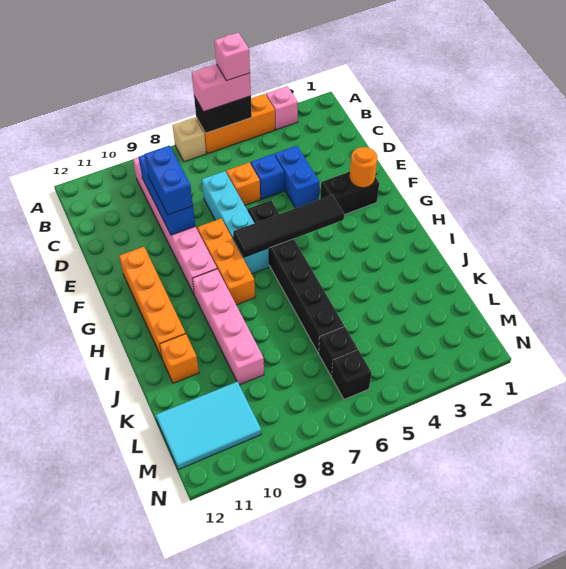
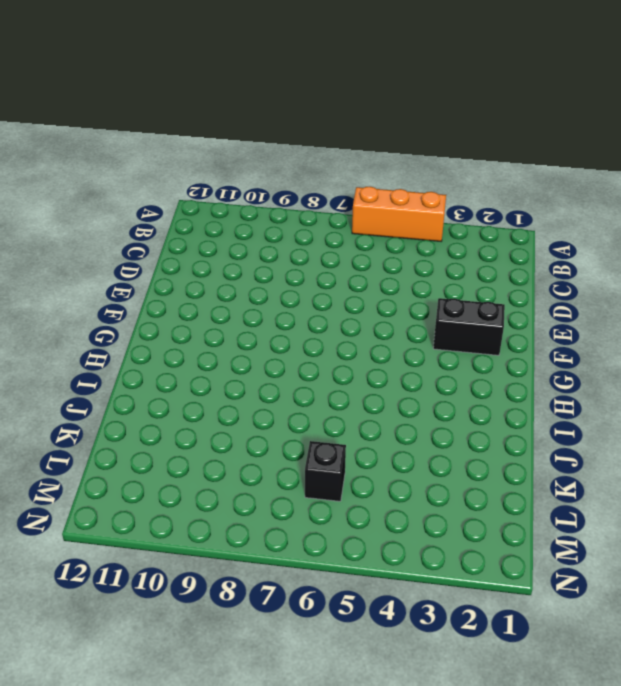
none -> pink brick A3 level 1
none -> tan brick A7 level 1
none -> pink brick B9:G9 level 1

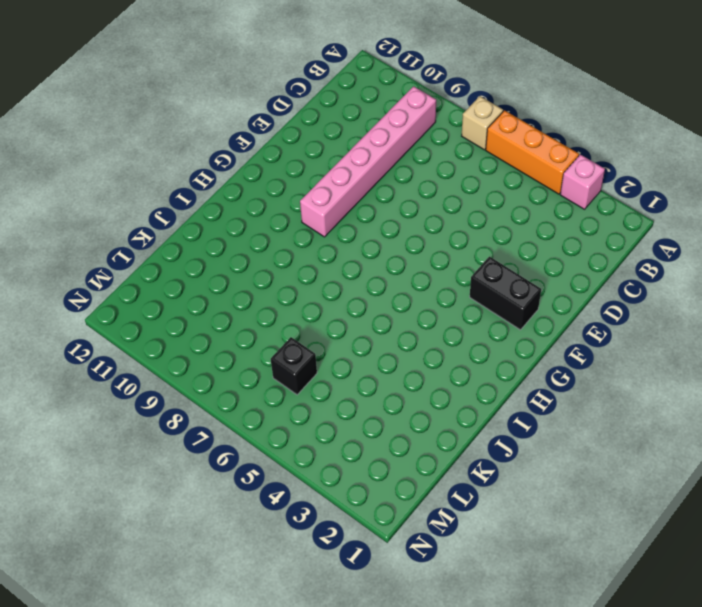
none -> blue brick D4:E4 level 1
none -> blue brick D5 level 1
none -> orange brick D6 level 1

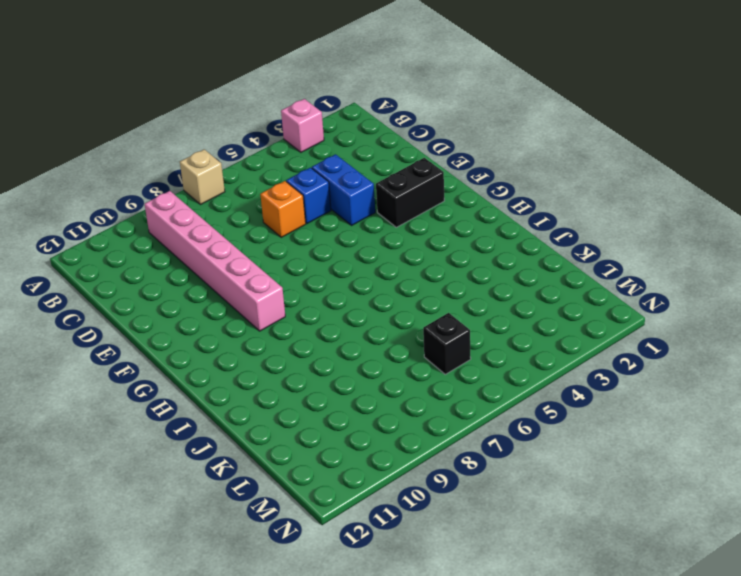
none -> orange brick A4:A6 level 1
none -> cyan brick D7:G7 level 1
none -> black brick F6:K6 level 1

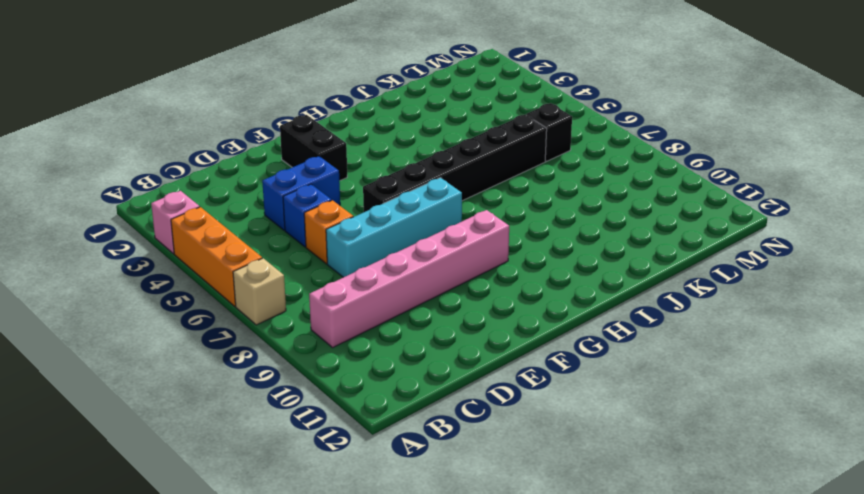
none -> orange brick F8:H8 level 1
none -> orange brick F11:I11 level 1
none -> pink brick H9:K9 level 1

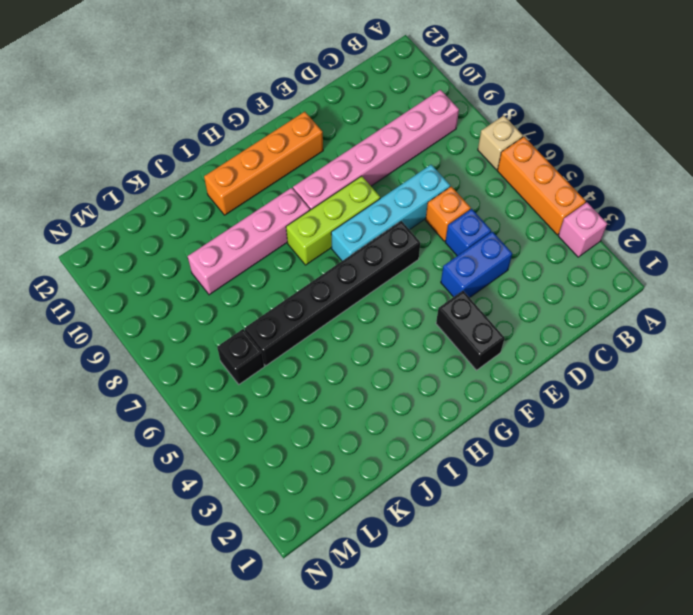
lime brick F8:H8 level 1 -> orange brick F8:H8 level 1
none -> orange brick J11 level 1
none -> cyan tile L10:M12 level 1
none -> black brick M6 level 1

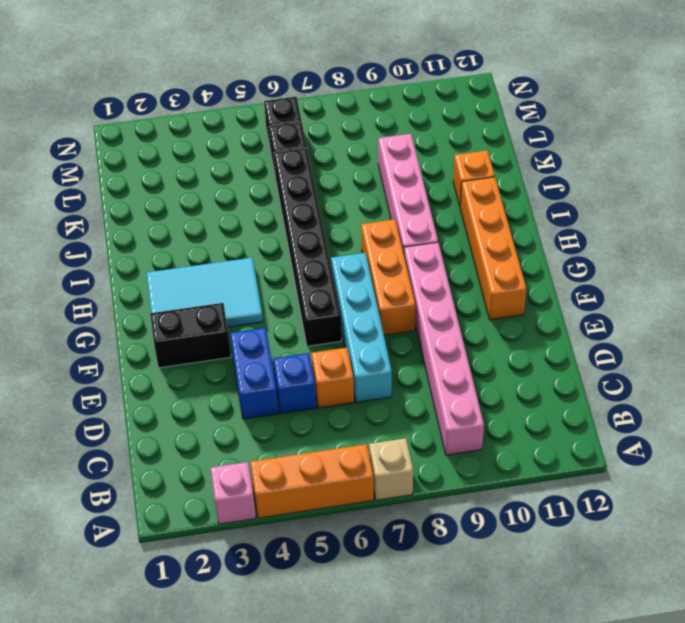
cyan tile G2:H4 level 1 -> cyan tile L10:M12 level 1
none -> black brick A5:A6 level 2
none -> blue brick C9:E9 level 2
none -> orange round brick F2 level 2

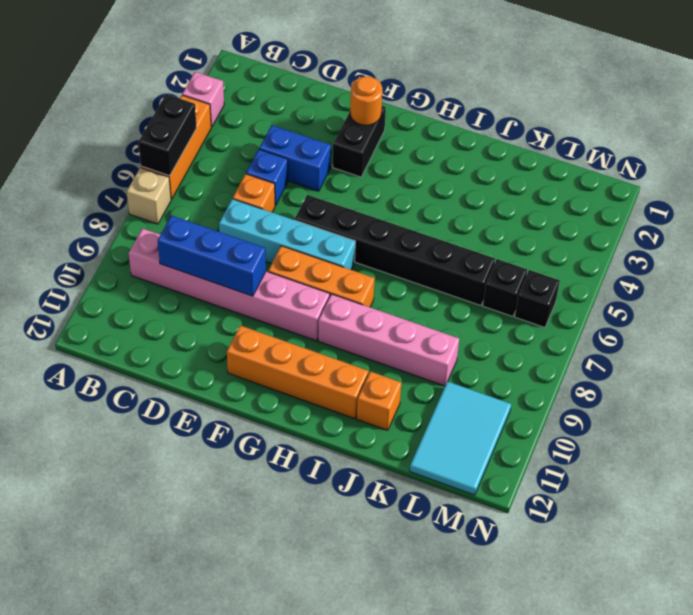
none -> black tile G4:G7 level 2
none -> pink brick A5:A6 level 3
none -> blue brick D9:E9 level 3

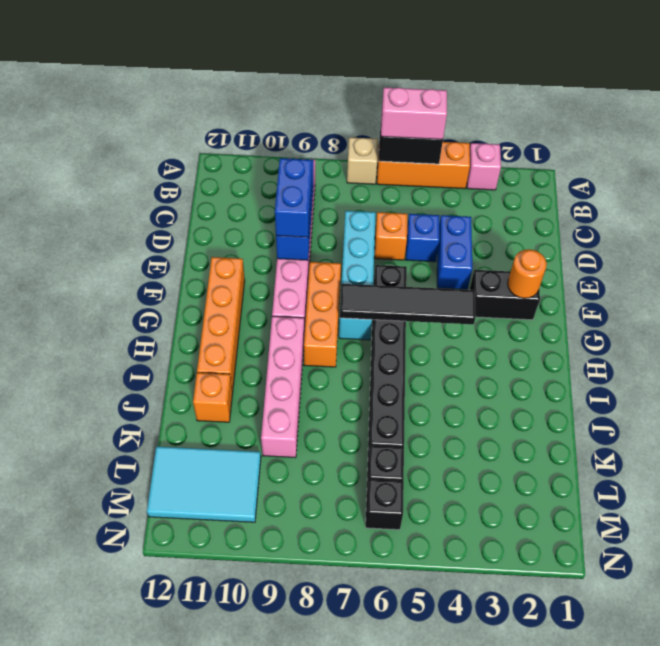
none -> pink brick A5 level 4

